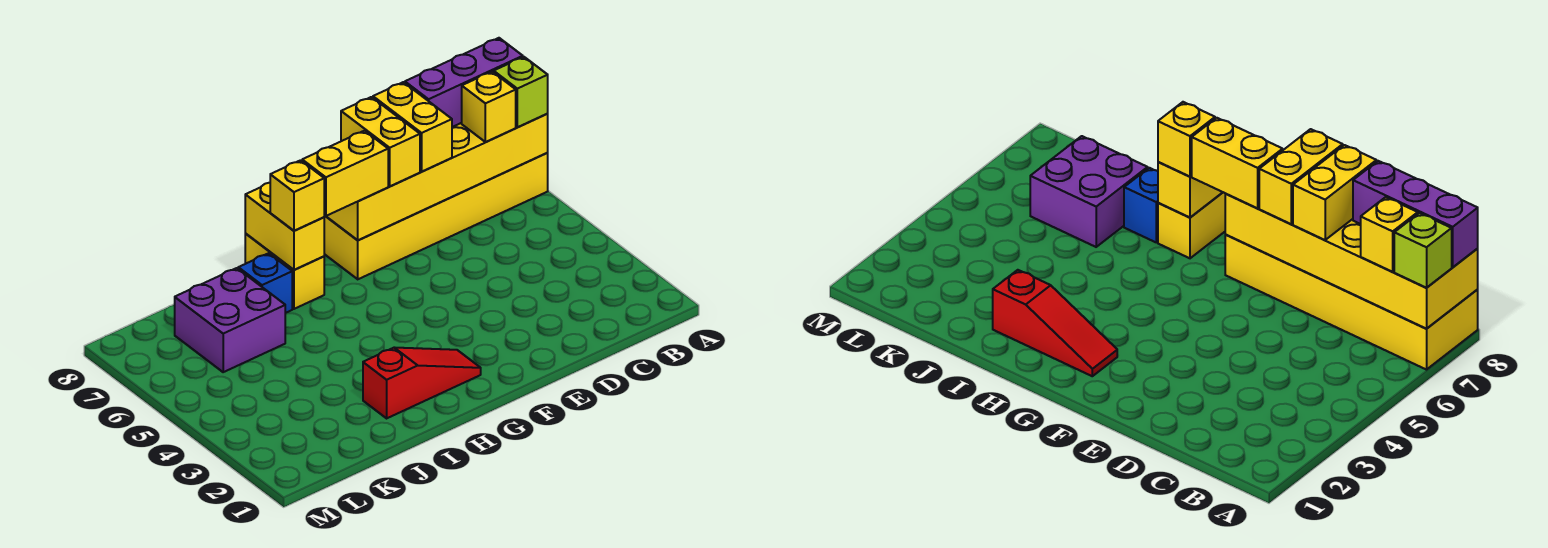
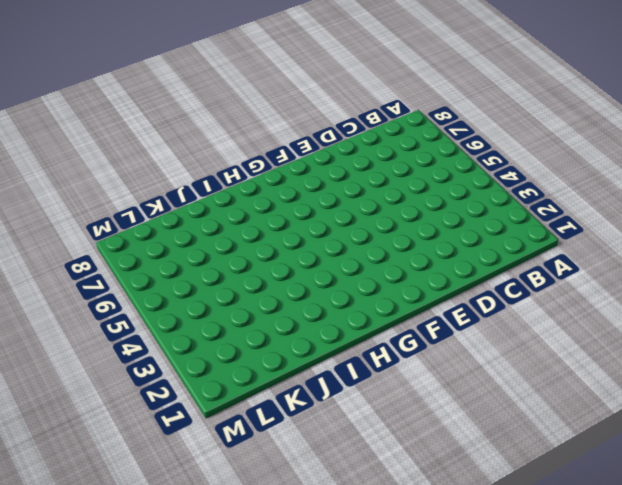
none -> yellow brick A7:F8 level 1
none -> red slope G2:I2 level 1 top I
none -> yellow brick H7:H8 level 1

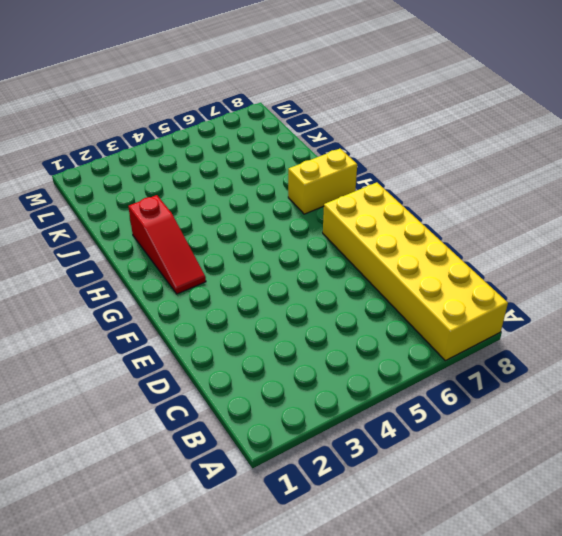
none -> blue brick I7 level 1
none -> purple brick J6:K7 level 1
none -> yellow brick A7:F8 level 2

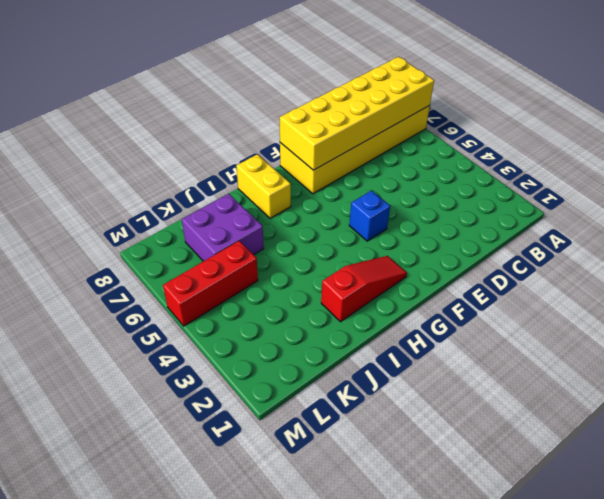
blue brick F4 level 1 -> blue brick I7 level 1
red brick K5:M5 level 1 -> none
none -> yellow brick H7:H8 level 2
none -> lime brick A7 level 3
none -> purple brick A8:C8 level 3

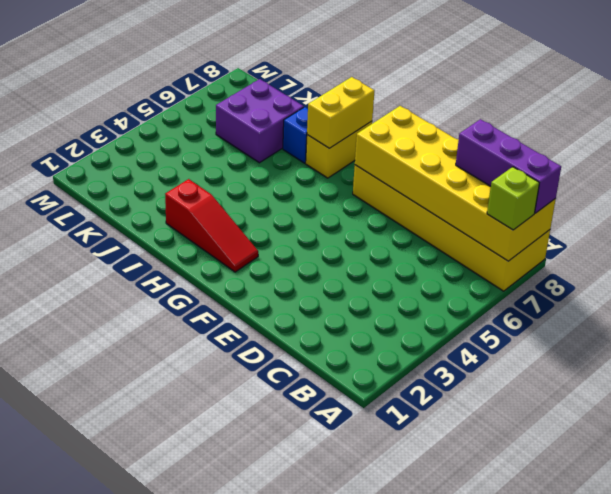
none -> yellow brick B7 level 3
none -> yellow brick D7:D8 level 3
none -> yellow brick E7:E8 level 3

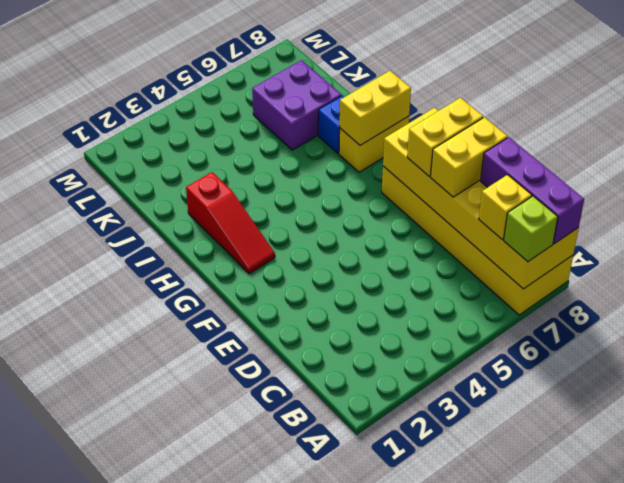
none -> yellow brick F7:G7 level 3
none -> yellow brick H7 level 3

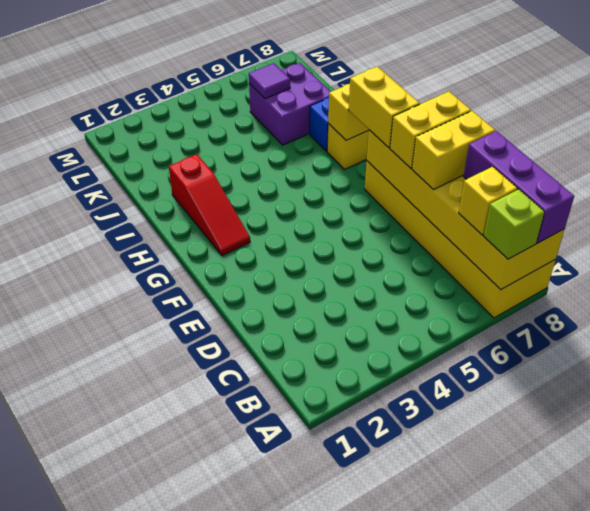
purple tile K6 level 2 -> none
none -> yellow brick H7 level 3

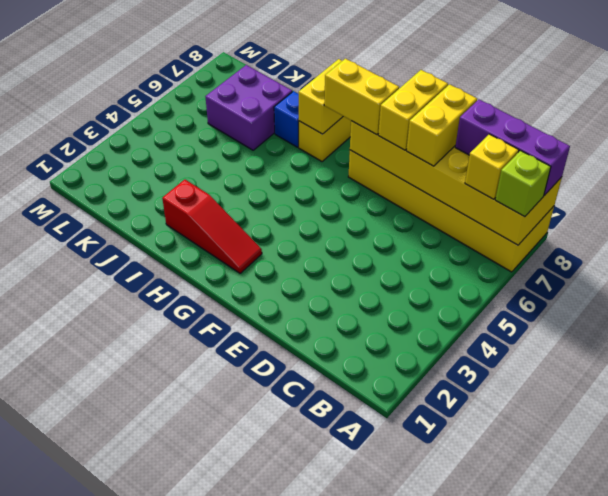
none -> yellow brick H7 level 3

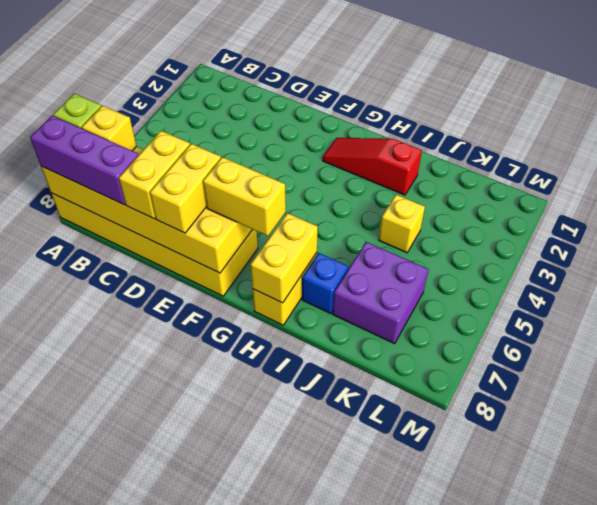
yellow brick J4 level 1 -> yellow brick H7 level 3

